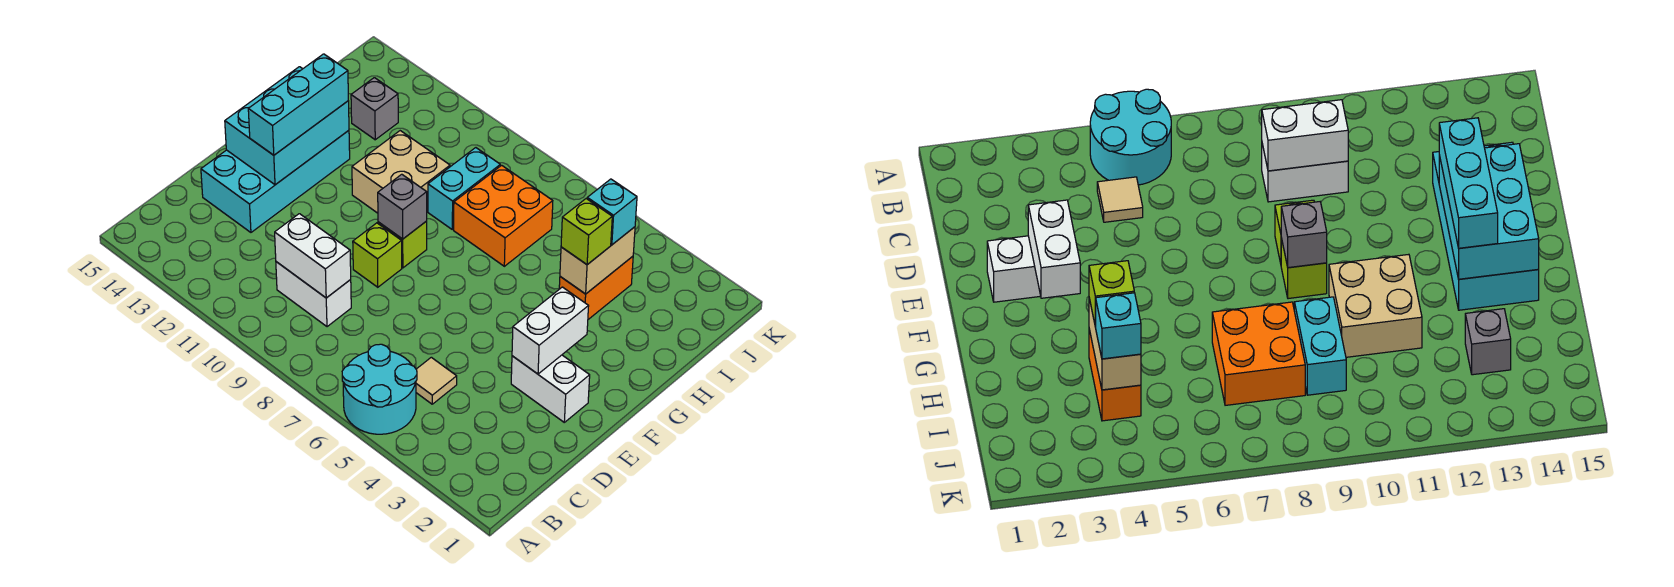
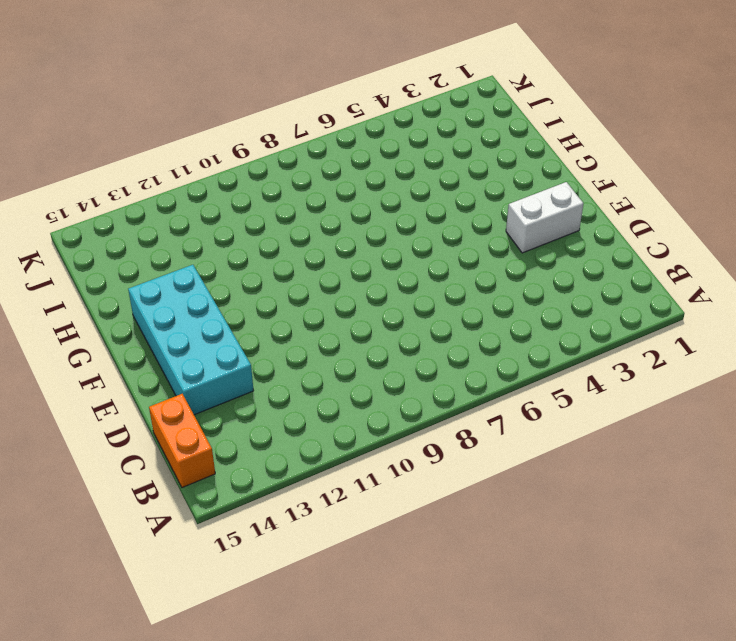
orange brick B15:C15 level 1 -> orange brick H4:I4 level 1
none -> cyan round brick A5:B6 level 1
none -> tan tile C5 level 1
none -> white brick C9:C10 level 1

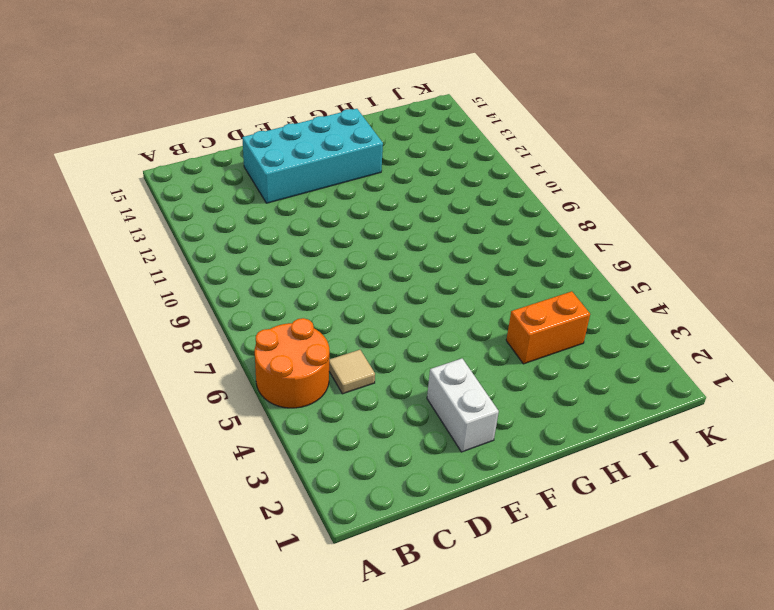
orange round brick A5:B6 level 1 -> cyan round brick A5:B6 level 1
none -> white brick C9:C10 level 1
none -> lime brick E9 level 1
none -> lime brick F9 level 1

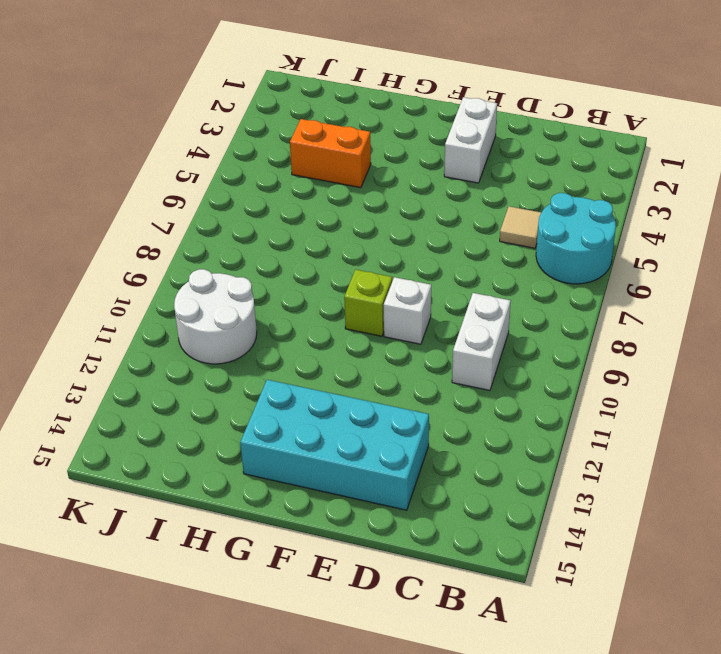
white brick E9 level 1 -> lime brick E9 level 1
white round brick I10:J11 level 1 -> none
none -> tan brick G10:H11 level 1
none -> orange brick H7:I8 level 1
none -> cyan brick H9:I9 level 1

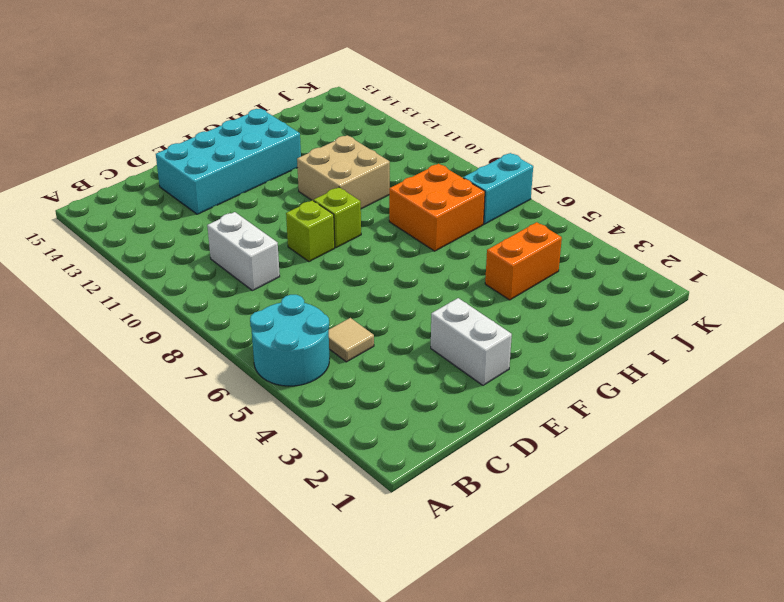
cyan brick J7:K7 level 1 -> cyan brick H9:I9 level 1
none -> grey brick I13 level 1
none -> white brick C9:C10 level 2
none -> white brick E3:F3 level 2

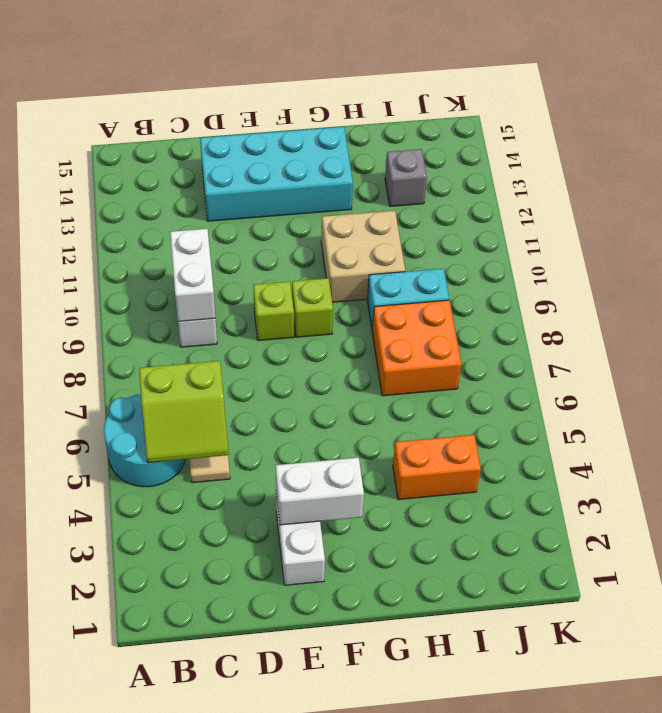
lime slope B5:C6 level 2 top 6 -> none
none -> cyan brick E13:G14 level 2
none -> grey brick F9 level 2
none -> tan brick H4:I4 level 2

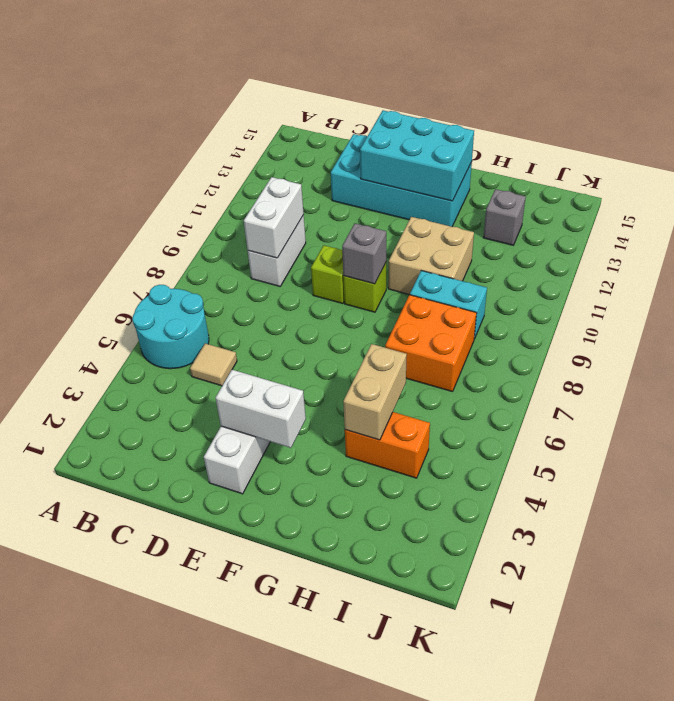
tan brick H4:H5 level 2 -> tan brick H4:I4 level 2
none -> cyan brick E13:G13 level 3
none -> lime brick H4 level 3
none -> cyan brick I4 level 3

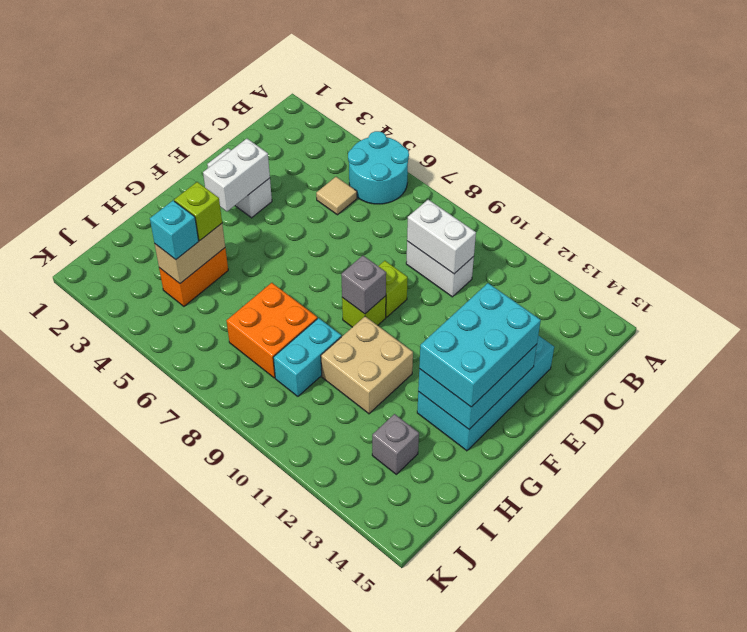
cyan brick E13:G14 level 3 -> cyan brick E13:G13 level 3

